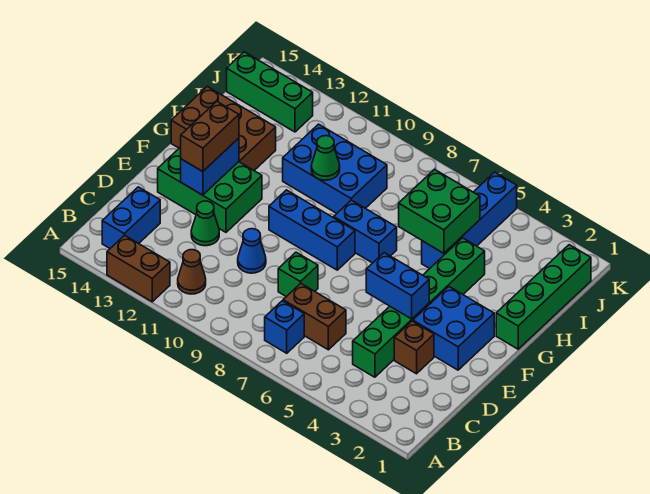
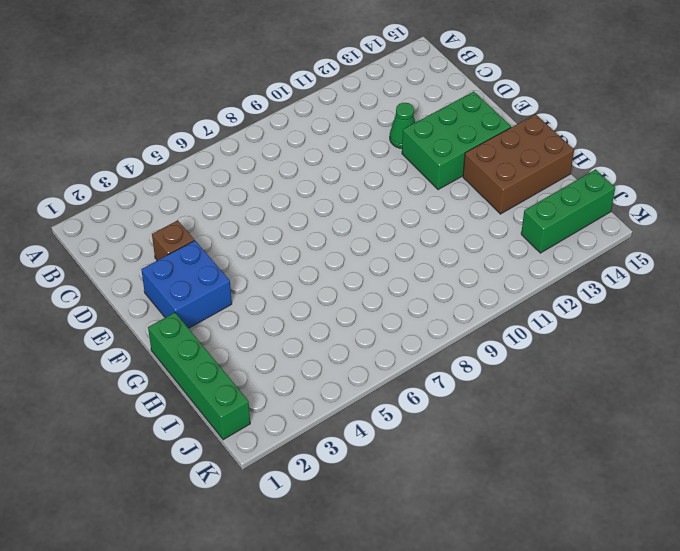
none -> brown brick A12:A13 level 1
none -> blue brick B7 level 1
none -> brown cone B11 level 1

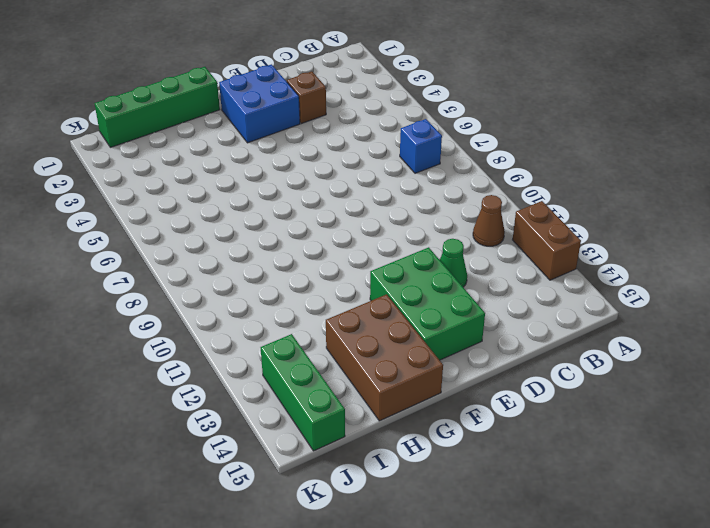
none -> blue brick B14:C14 level 1
none -> green brick C4:H4 level 1
none -> brown brick C6:C7 level 1

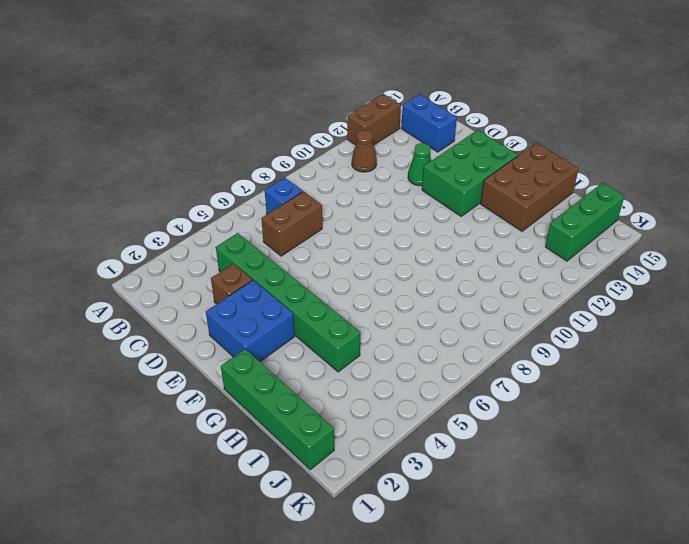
none -> green brick D8 level 1
none -> blue cone D10 level 1
none -> blue brick F8:F10 level 1

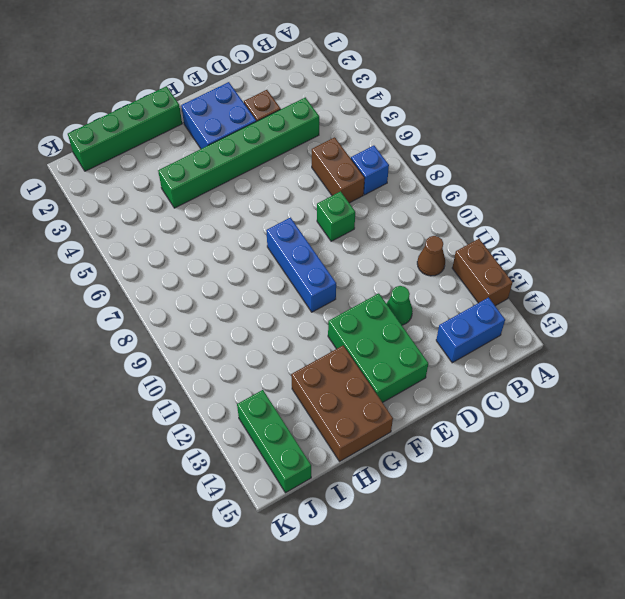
none -> blue cone D10 level 1
none -> blue brick G7:G8 level 1
none -> blue brick H5:K5 level 1

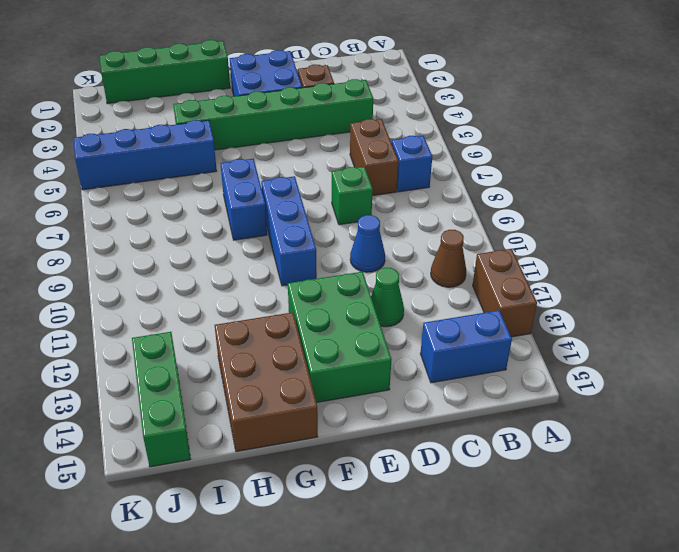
none -> blue brick H9:I11 level 1
none -> blue brick E4:E5 level 2
none -> blue brick E13:F13 level 2

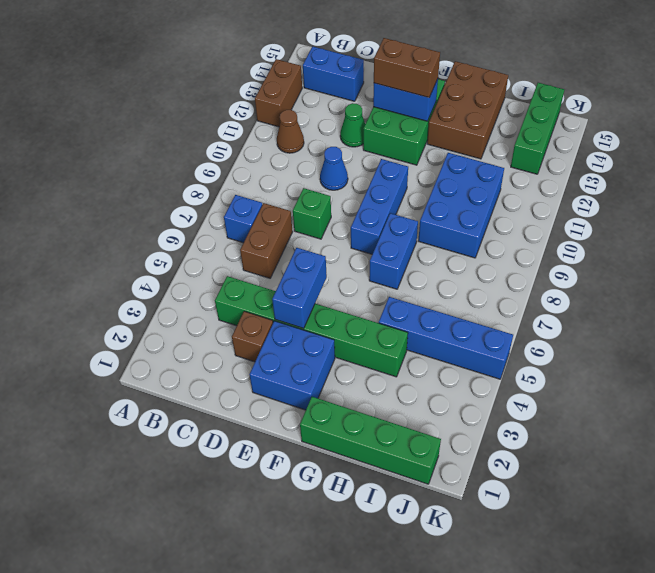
none -> green brick H5:I6 level 2
none -> green cone H10 level 2

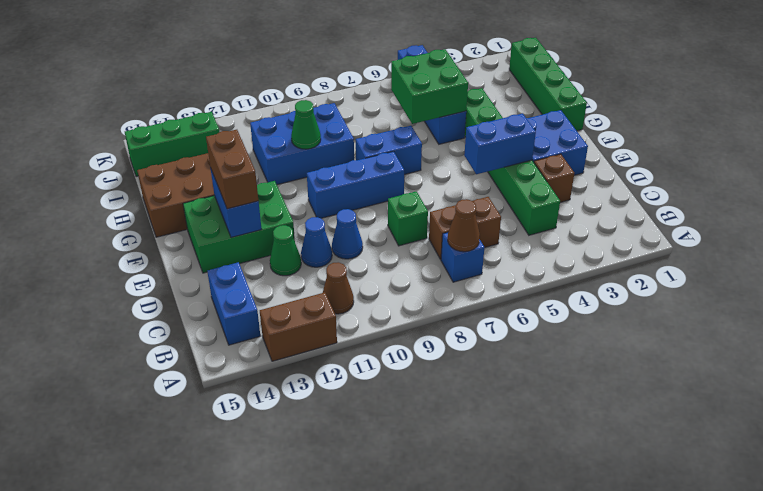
brown cone B7 level 2 -> none
blue cone D11 level 1 -> none

